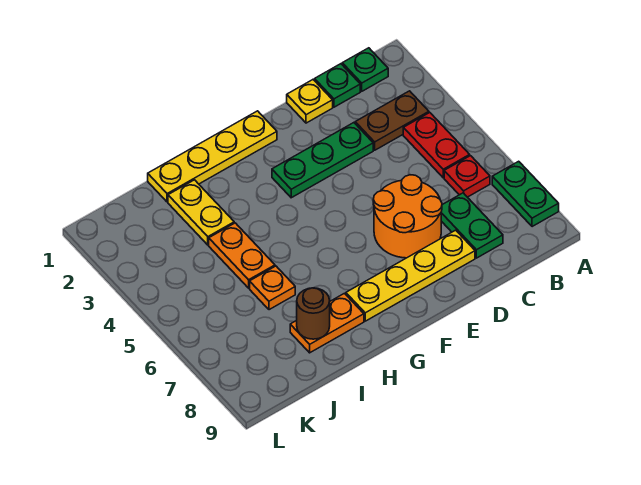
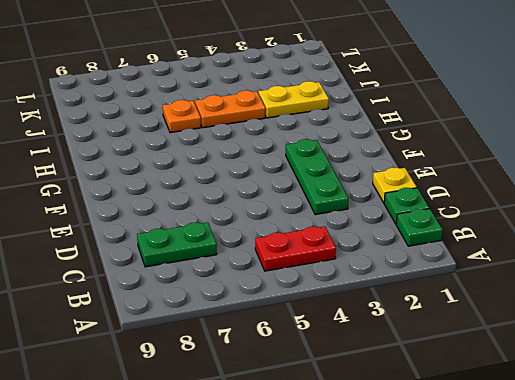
none -> green plate A7:A8 level 1
none -> brown plate B3:C3 level 1
none -> red plate B6 level 1

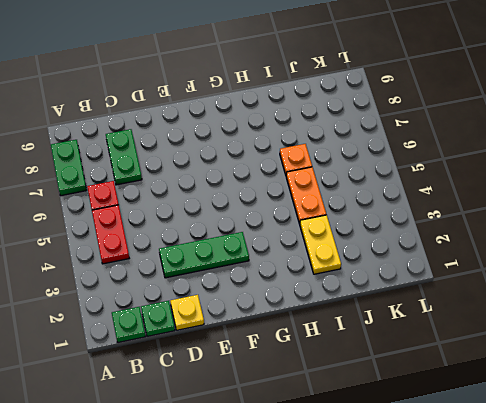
none -> brown plate B3:C3 level 1
none -> orange round brick D6:E7 level 1
none -> yellow plate D8:G8 level 1

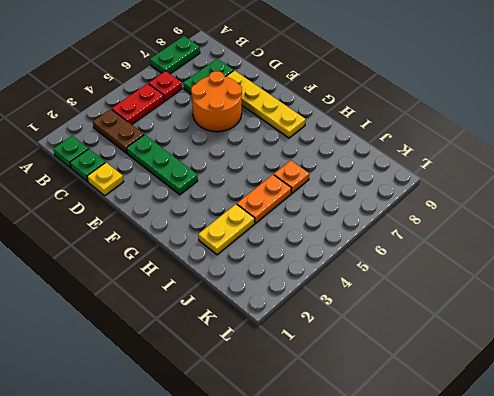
none -> yellow plate F1:I1 level 1
none -> orange plate H8:I8 level 1
none -> brown round brick I8 level 2

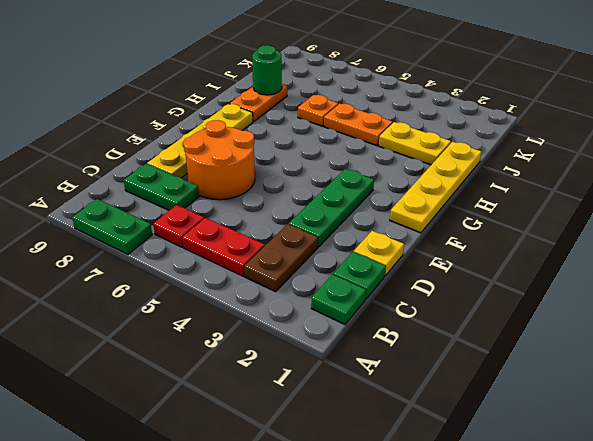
green round brick I8 level 2 -> brown round brick I8 level 2

